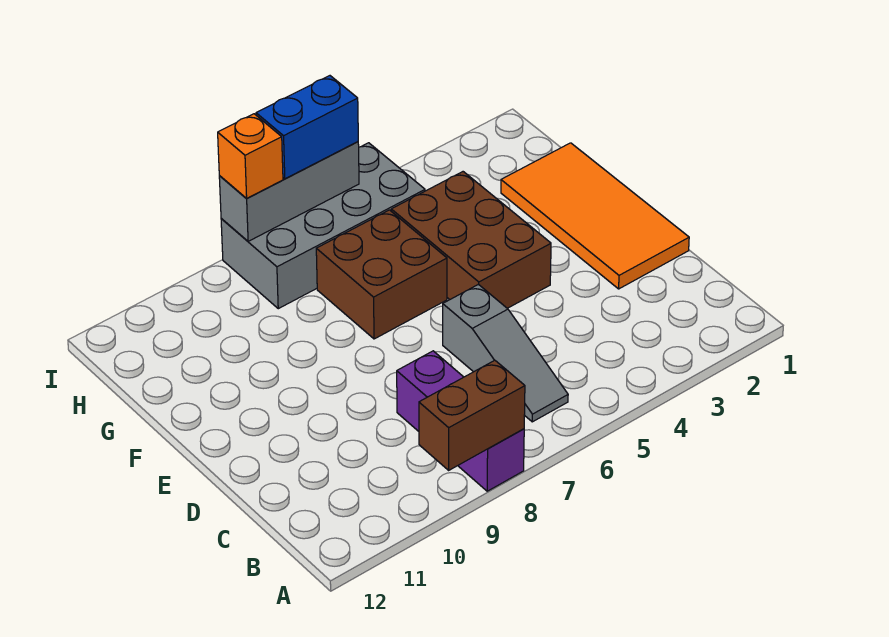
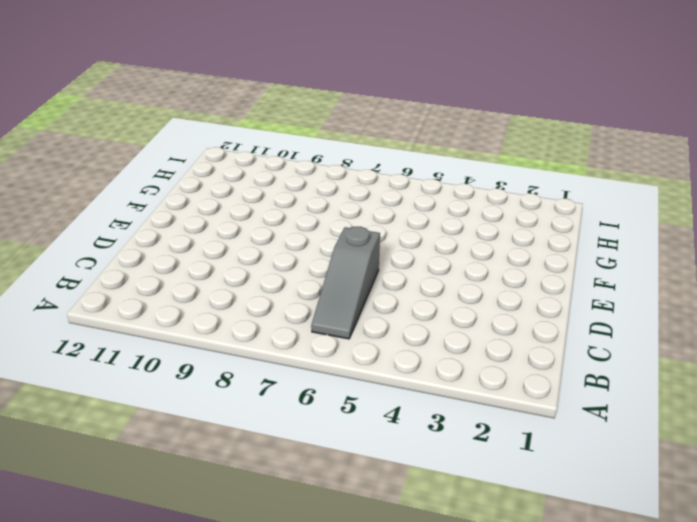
none -> purple brick A8:C8 level 1
none -> orange tile D1:G2 level 1

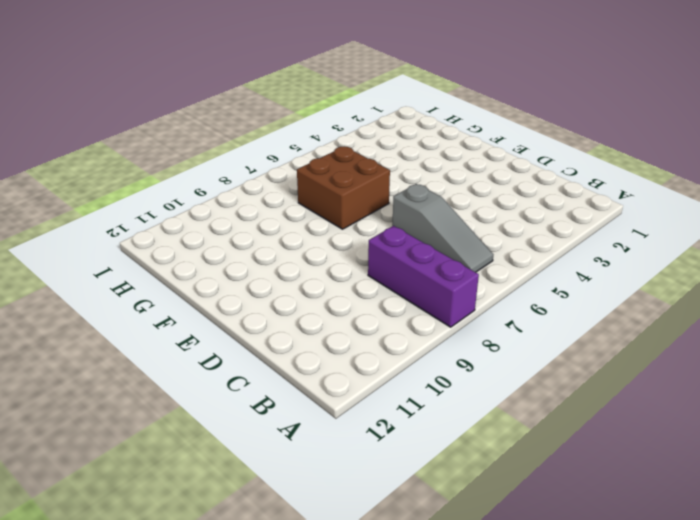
none -> orange tile D1:G2 level 1
none -> brown brick E4:G5 level 1

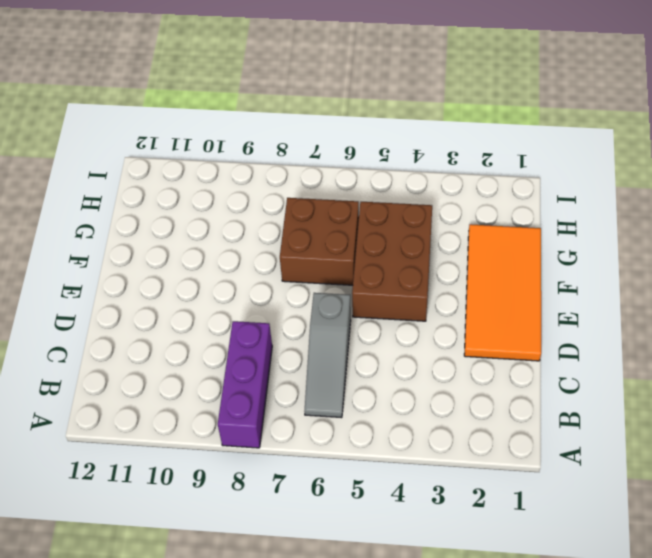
none -> grey brick H5:I8 level 1
none -> brown brick A8:A9 level 2

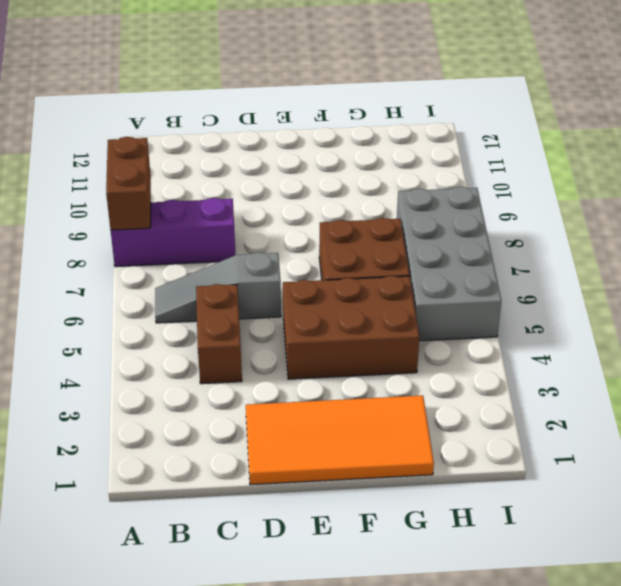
brown brick C4:C5 level 1 -> none
none -> grey brick I6:I8 level 2
none -> blue brick I6:I7 level 3

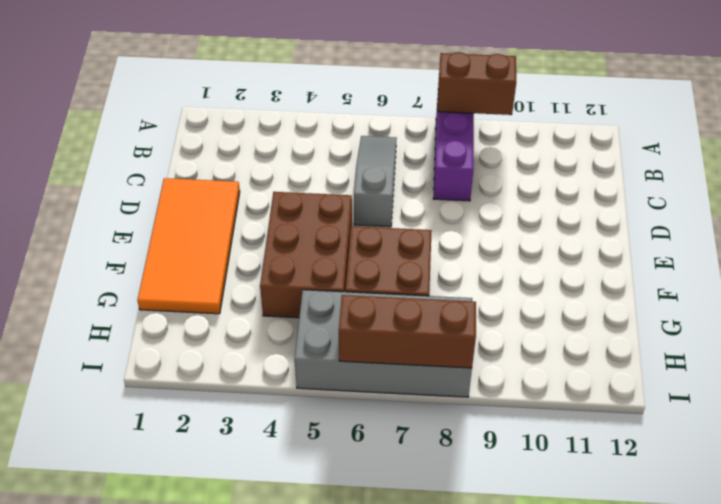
brown brick I6:I8 level 2 -> grey brick I6:I8 level 2
none -> blue brick I6:I7 level 3
none -> orange brick I8 level 3

